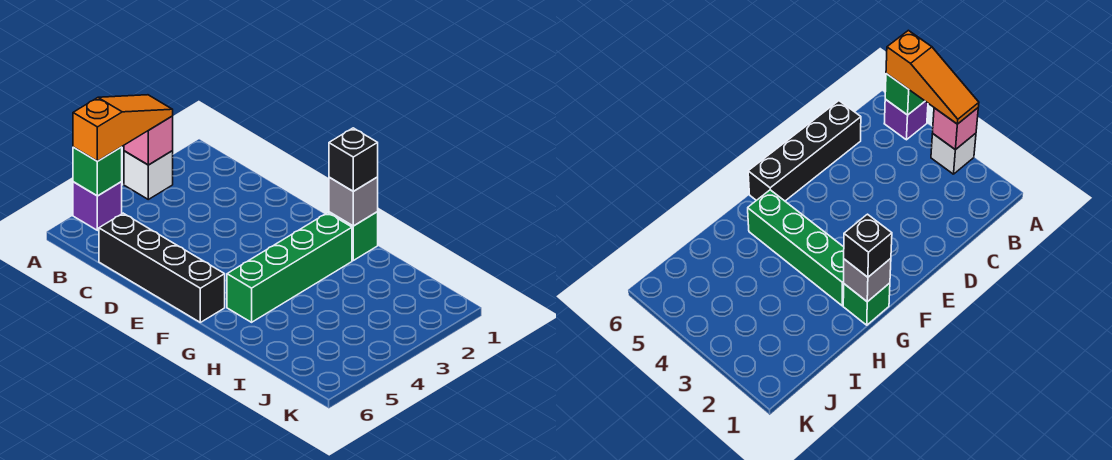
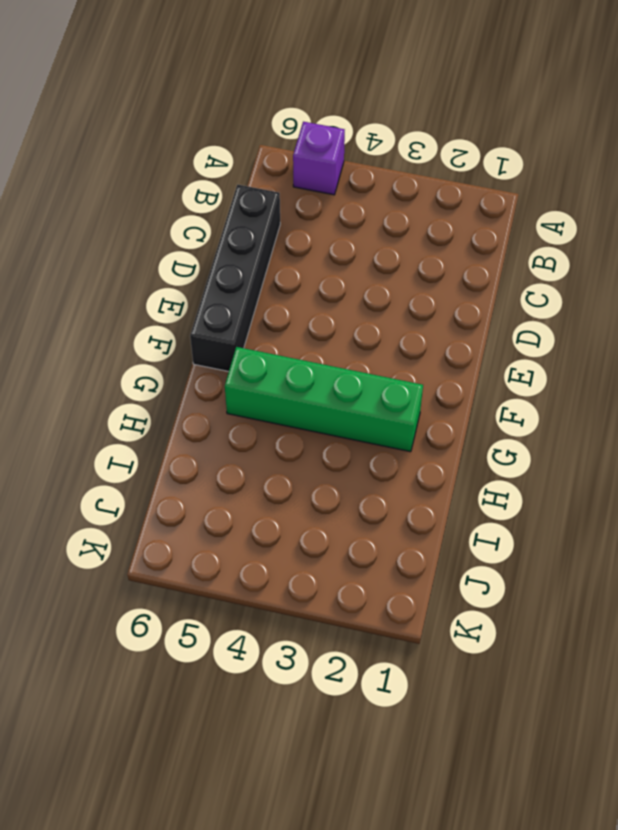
none -> white brick A3 level 1
none -> green brick G1 level 1

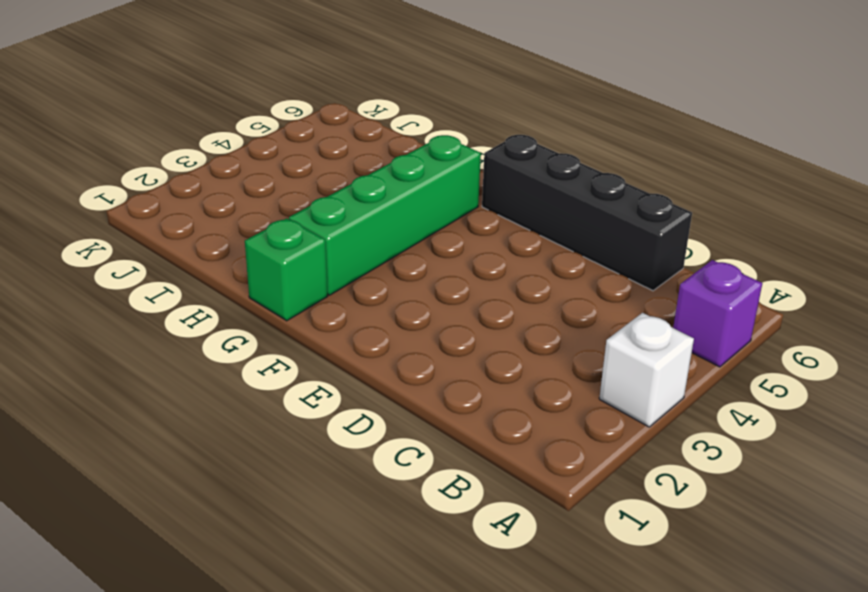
none -> pink brick A3 level 2
none -> green brick A5 level 2

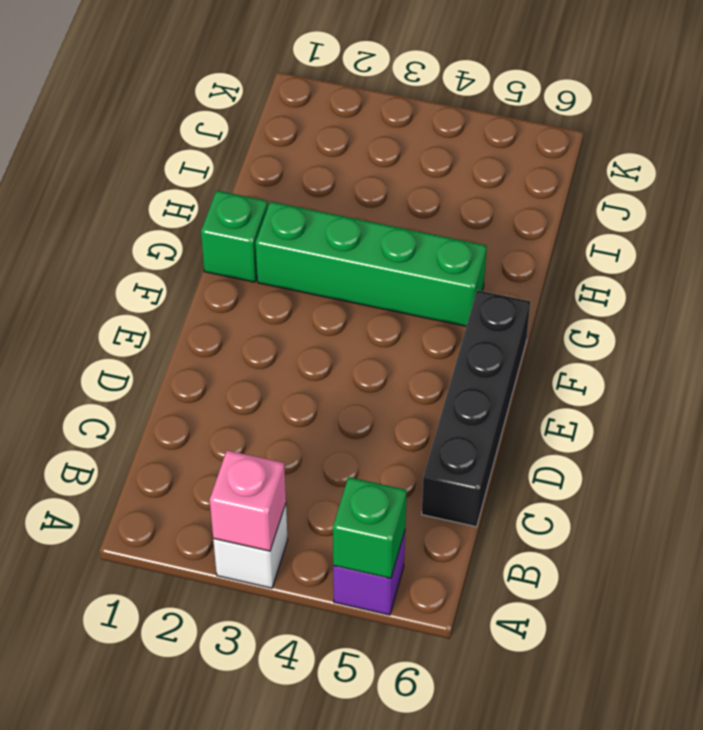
none -> grey brick G1 level 2
none -> orange slope A3:A5 level 3 top 5

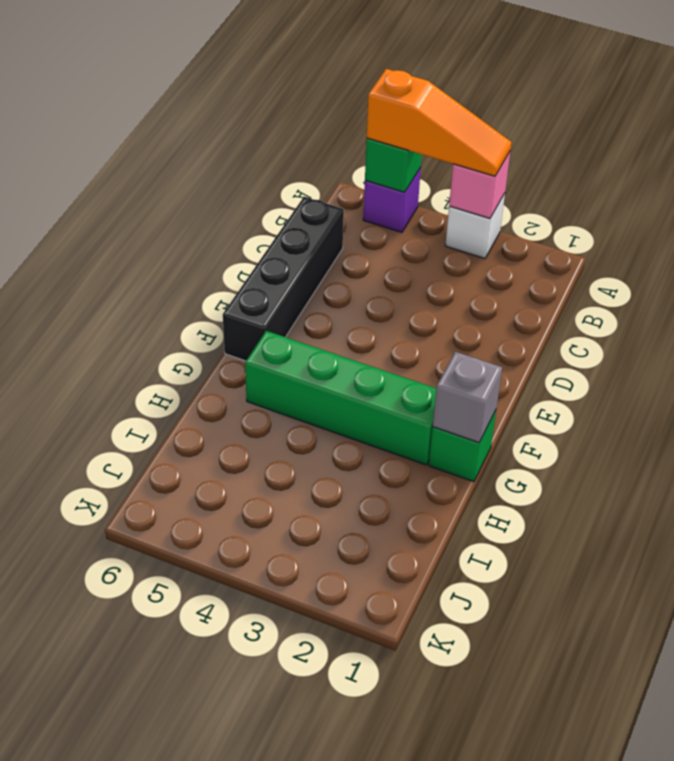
none -> black brick G1 level 3

